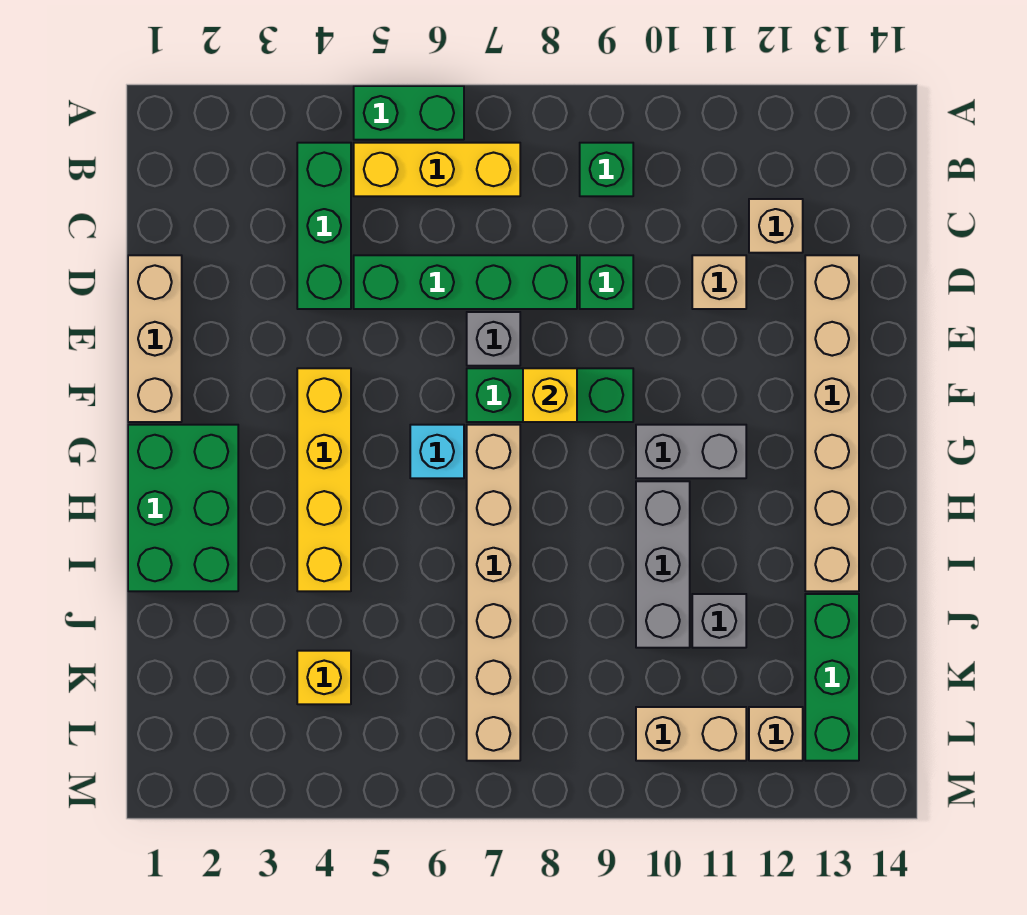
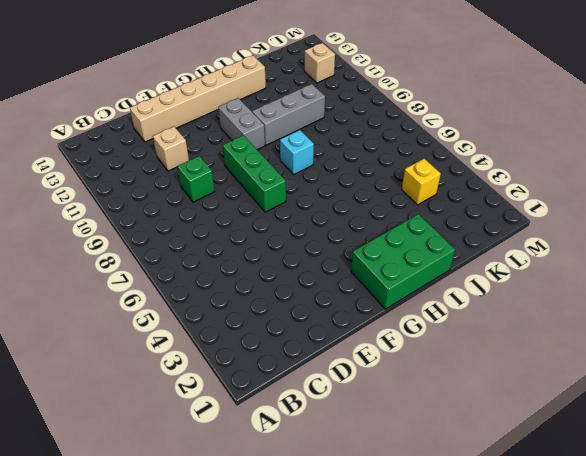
cyan brick H8 level 1 -> cyan brick G6 level 1
none -> green brick A5:A6 level 1
none -> green brick B4:D4 level 1
none -> yellow brick B5:B7 level 1

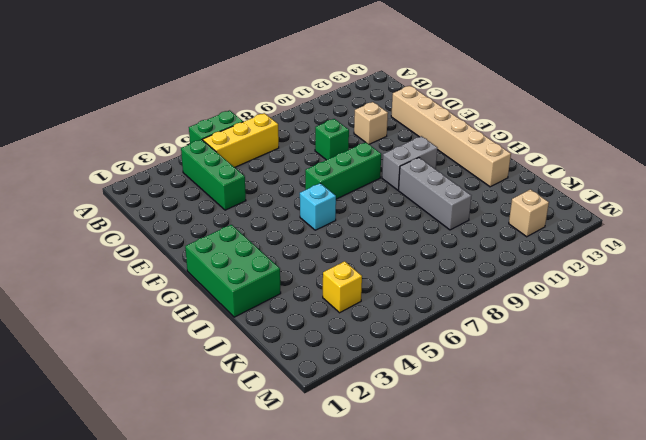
none -> green brick B9 level 1
none -> tan brick C12 level 1
none -> tan brick D1:F1 level 1

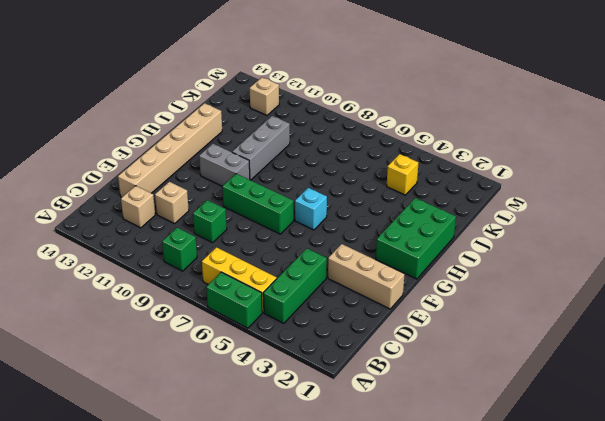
tan brick E1:E3 level 1 -> tan brick D1:F1 level 1
none -> green brick D5:D8 level 1
none -> grey brick E7 level 1
none -> yellow brick F4:I4 level 1

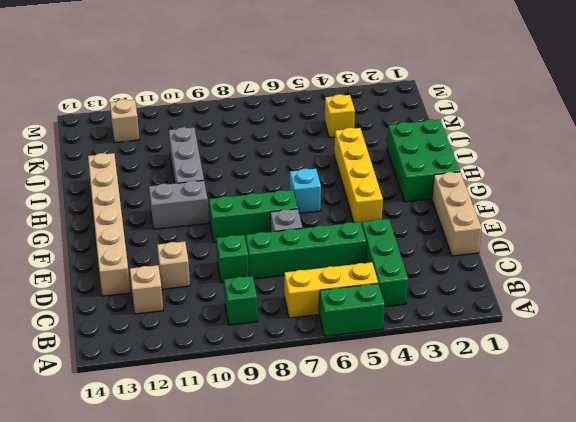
none -> tan brick G7:L7 level 1
none -> grey brick J11 level 1
none -> green brick J13:L13 level 1

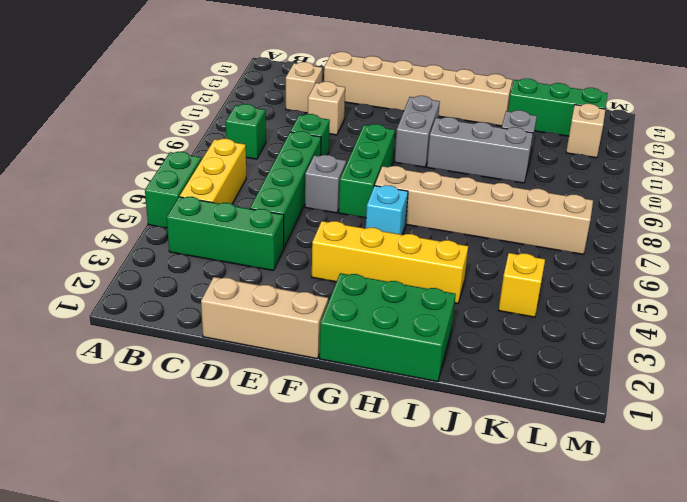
none -> tan brick L10:L11 level 1
none -> yellow brick F8 level 2

